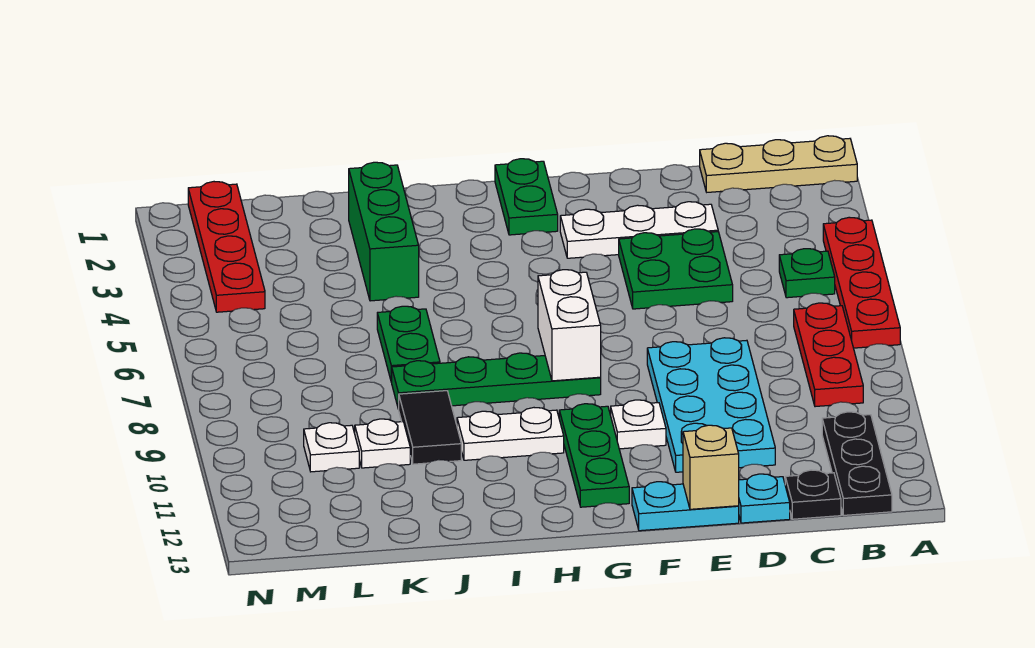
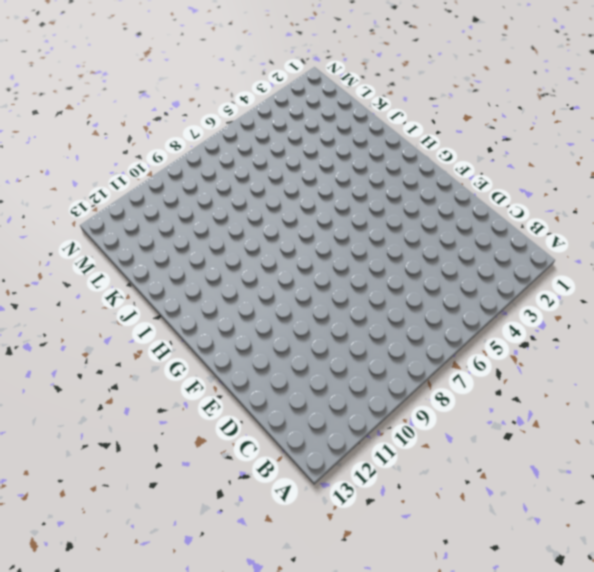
none -> tan plate A1:C1 level 1
none -> red plate A4:A7 level 1
none -> green plate B5 level 1

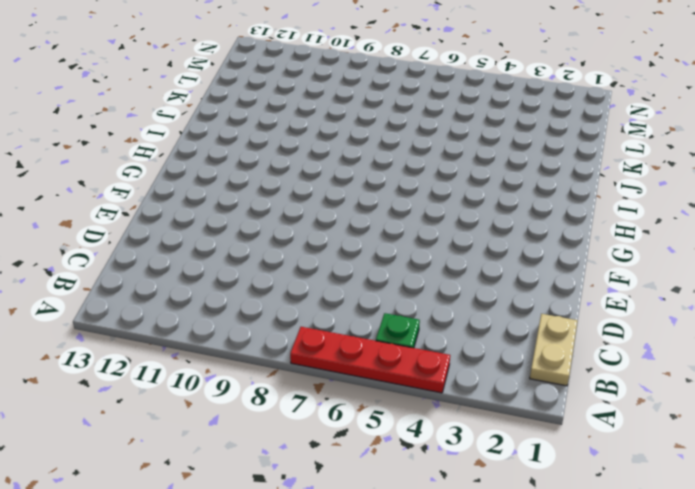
tan plate B1:C1 level 1 -> tan plate A1:C1 level 1
none -> red plate B7:B9 level 1
none -> black plate B11:B13 level 1
none -> black plate C13 level 1

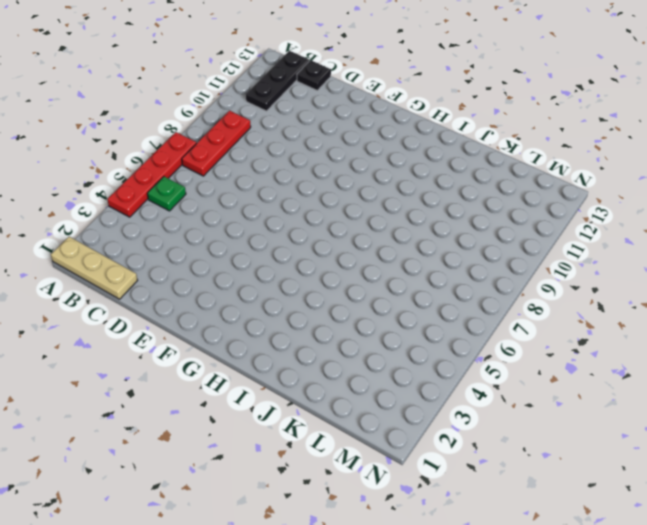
none -> white plate D3:F3 level 1
none -> green plate D4:E5 level 1
none -> cyan plate D8:E11 level 1

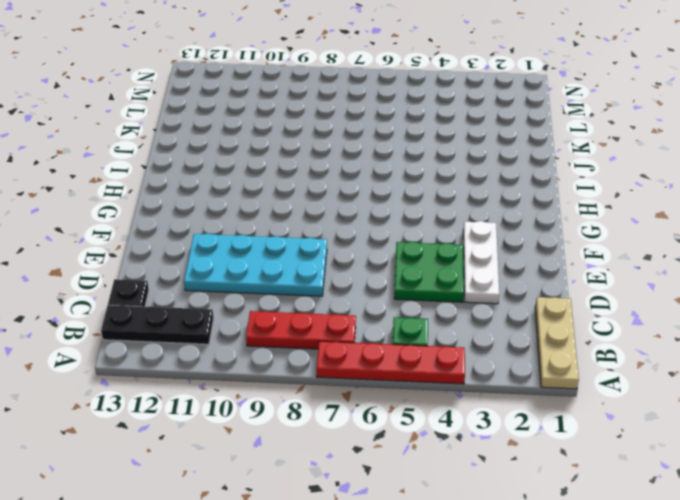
none -> cyan plate D13 level 1
none -> cyan plate E13:F13 level 1
none -> white plate F10 level 1

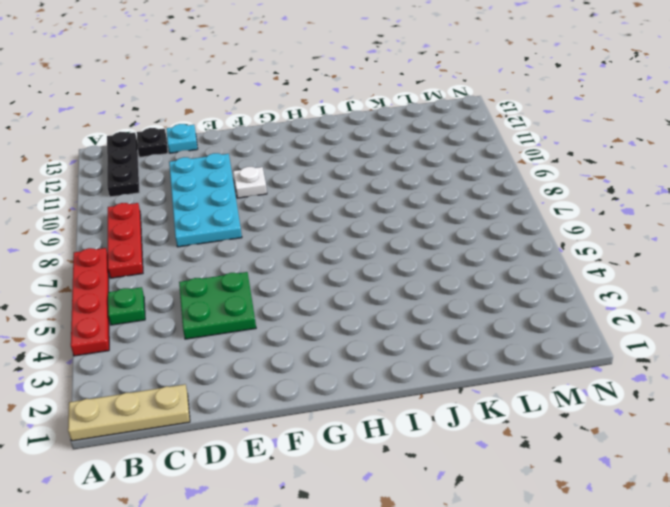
none -> white plate D3:F3 level 1
none -> cyan plate E13:F13 level 1
none -> green plate G1:G2 level 1

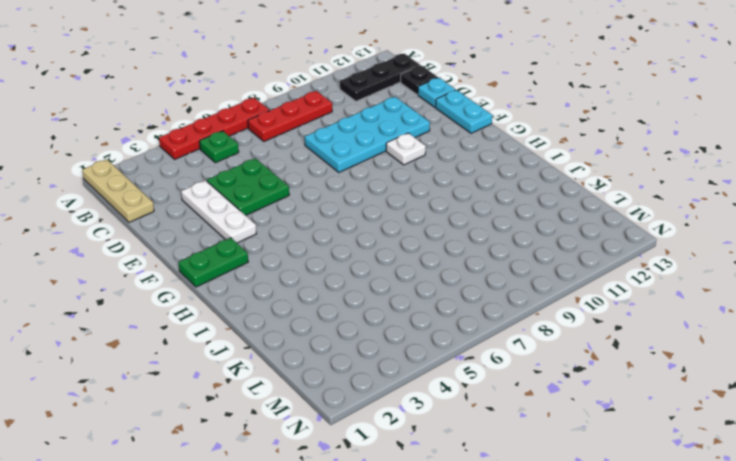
none -> green plate G8:J8 level 1
none -> green plate G10:G12 level 1
none -> white plate H10:I10 level 1

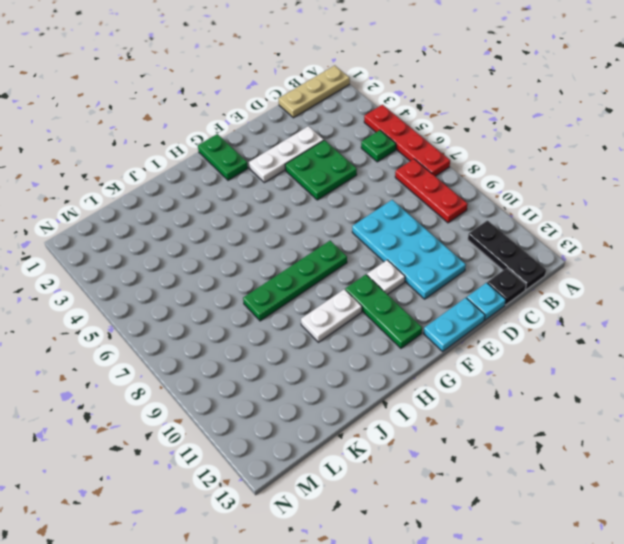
none -> green brick J2:J4 level 1
none -> green plate J6:J7 level 1
none -> black tile J9:J10 level 1

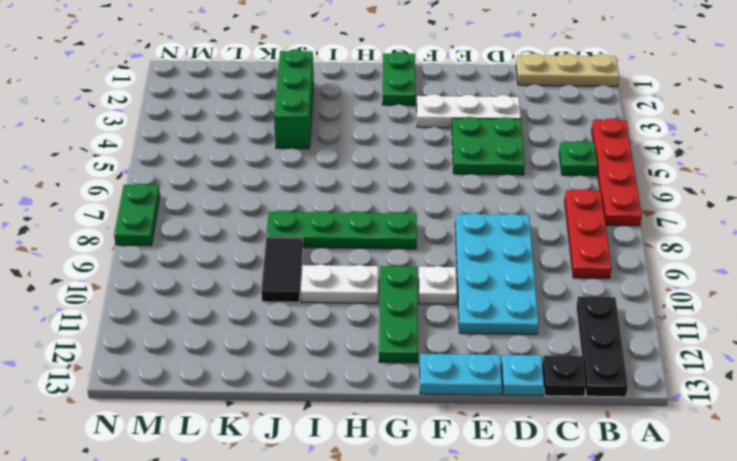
green plate N7:N8 level 1 -> green plate J6:J7 level 1
none -> white plate K10 level 1
none -> white plate L10 level 1
none -> red plate M1:M4 level 1

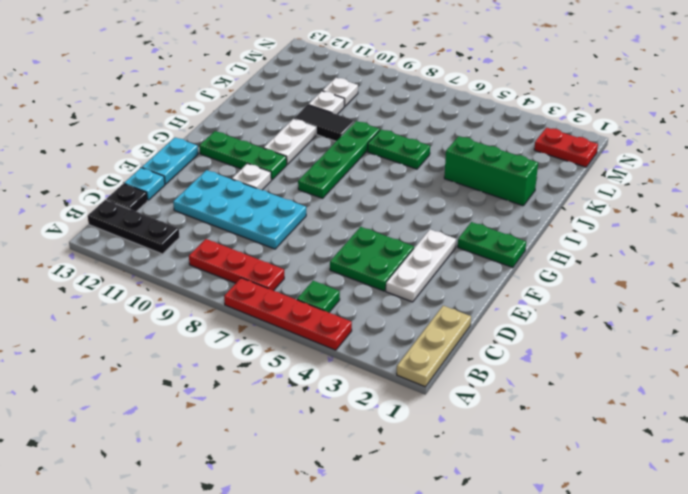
red plate M1:M2 level 1 -> red plate M1:M4 level 1
none -> tan brick E13 level 2
none -> white brick G7:G8 level 2

